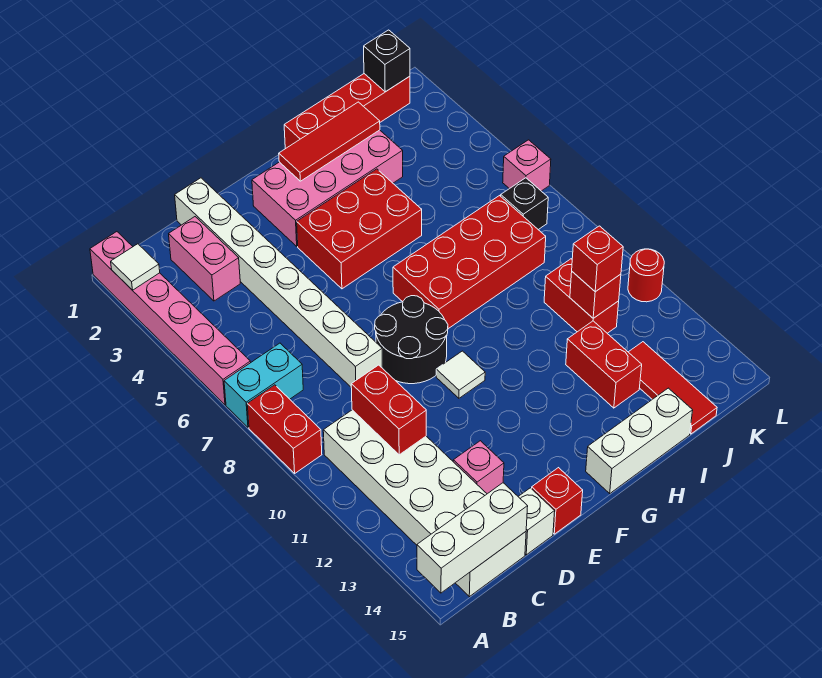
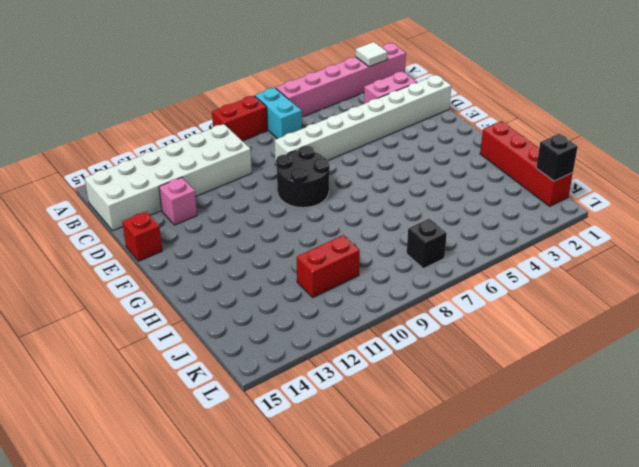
none -> white brick D15 level 1
none -> pink brick F2:I3 level 1
none -> red brick F4:H5 level 1

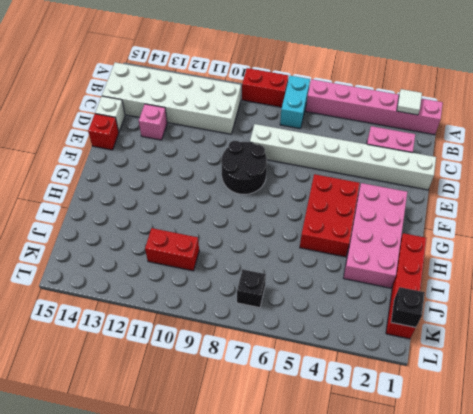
none -> white tile F10 level 1
none -> red brick G7:J8 level 1
none -> white brick G15:I15 level 1

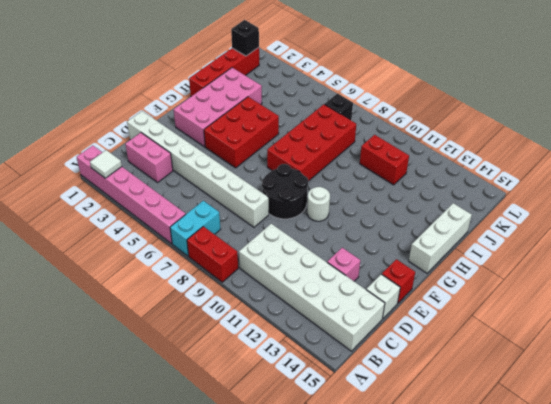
white round brick F10 level 1 -> white tile F10 level 1
none -> red brick I12:I13 level 1
none -> red tile J13:J15 level 1
none -> pink brick L6 level 1

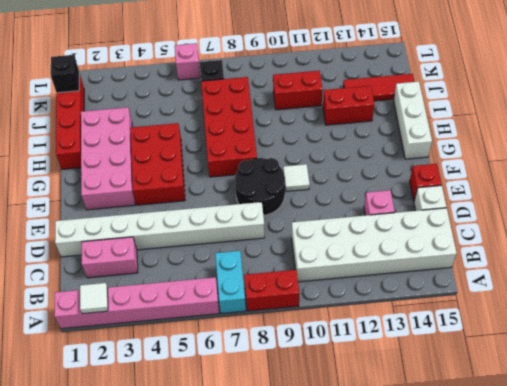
none -> red round brick L11 level 1
none -> white brick A15:C15 level 2
none -> red brick C10:C11 level 2

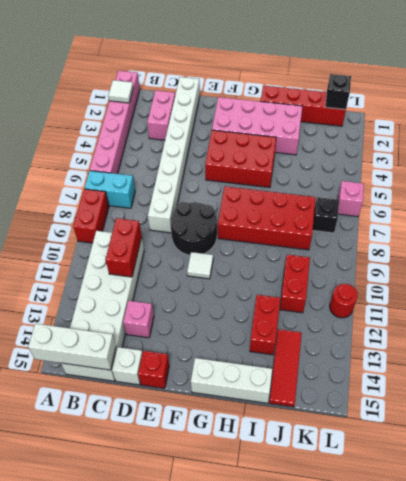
none -> red tile G2:I2 level 2
none -> red brick J11 level 2
none -> red brick J11 level 3

